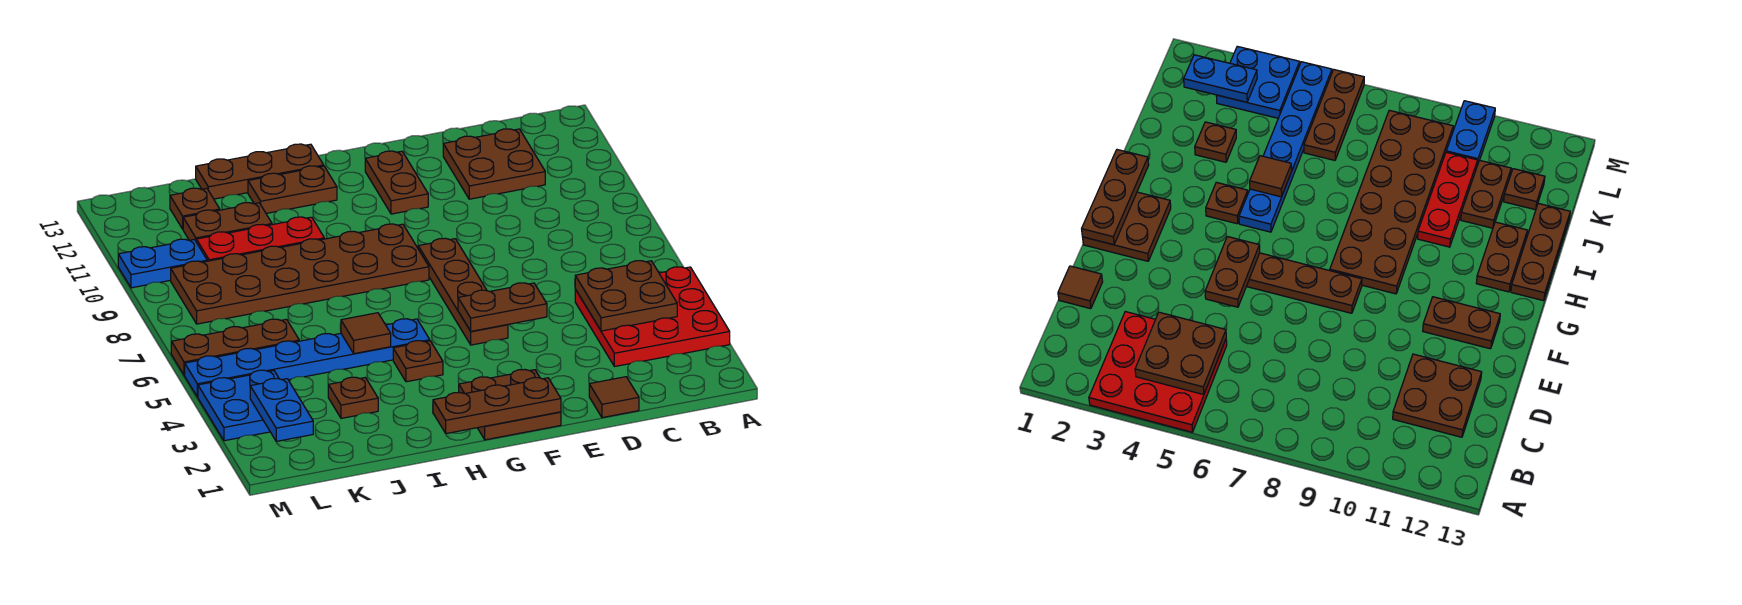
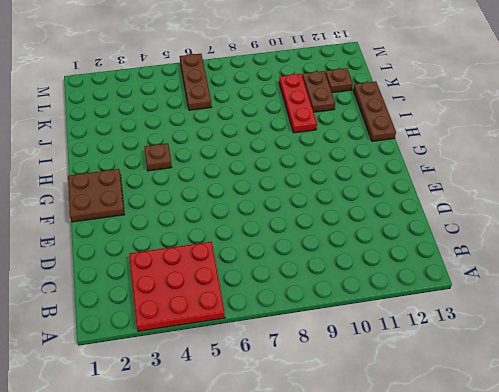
none -> brown plate C11:D12 level 1
none -> brown tile D1 level 1
none -> brown plate F5:F8 level 1

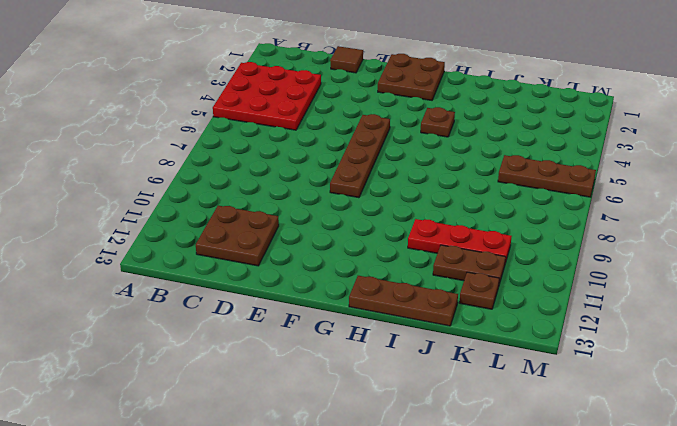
none -> brown plate F11:F12 level 1
none -> brown plate G8:L9 level 1
none -> blue plate H5:M5 level 1

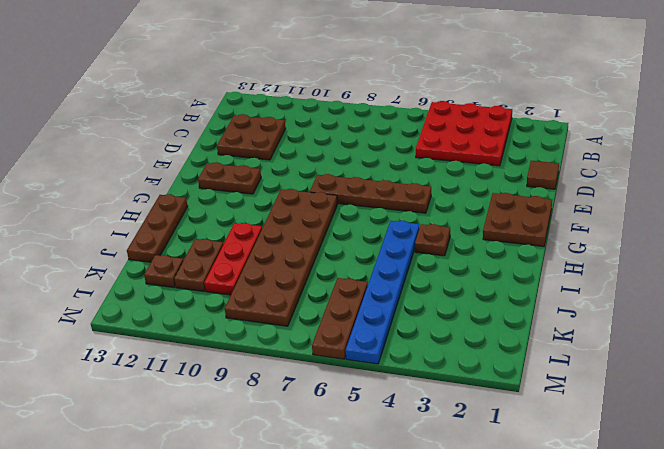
none -> brown plate H12:I12 level 1
none -> brown plate J3 level 1
none -> blue plate L3:M4 level 1

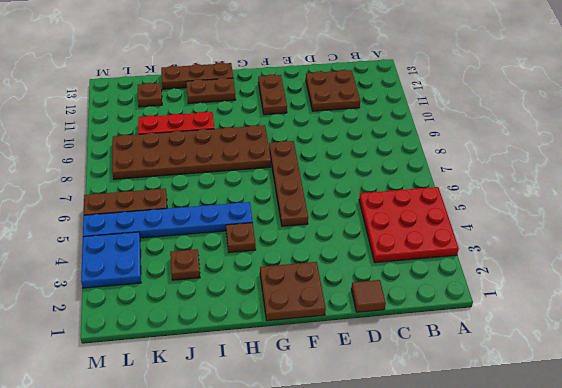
none -> brown plate J11:K11 level 1
none -> blue plate L10:M10 level 1
none -> brown plate B4:C5 level 2

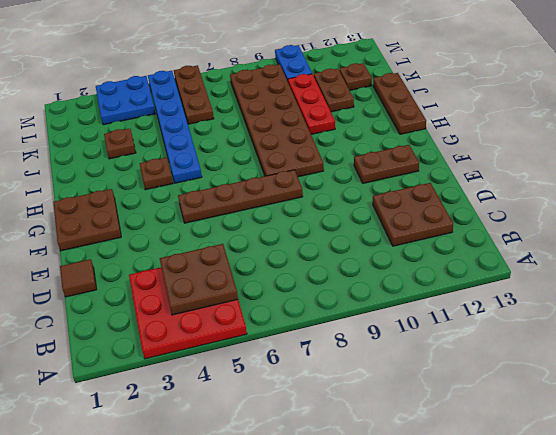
none -> brown plate H12:I12 level 1
none -> brown plate E5:F5 level 2
none -> brown plate F1:H1 level 2

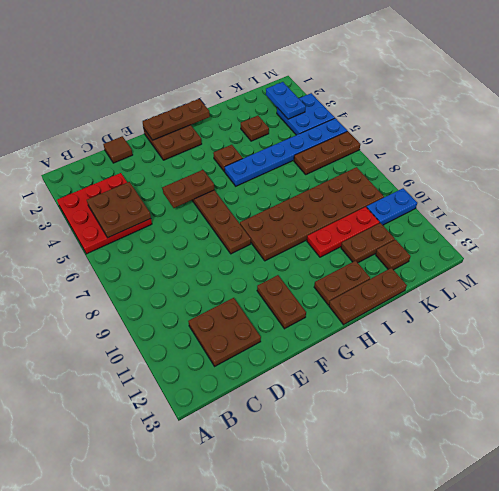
none -> brown tile I5 level 2

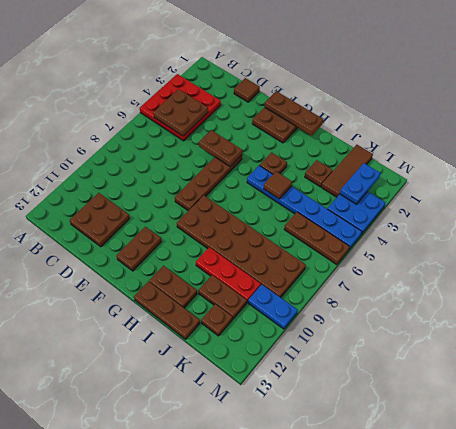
brown tile K1:K3 level 1 -> none

